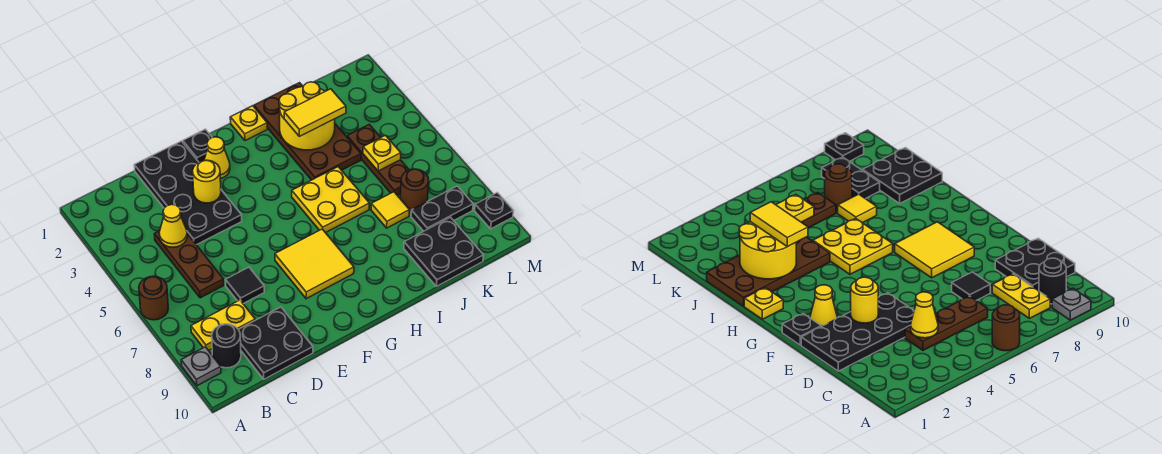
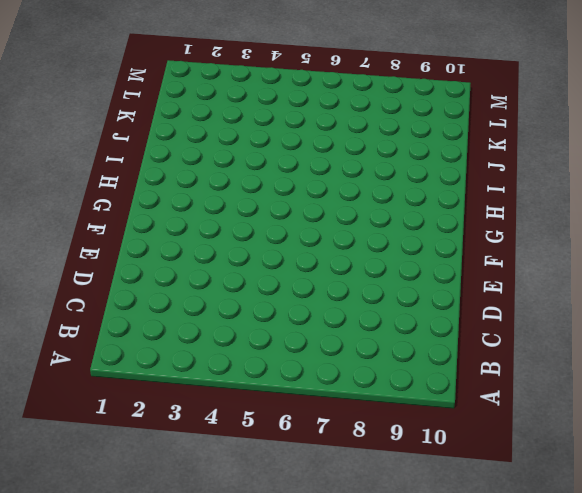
none -> brown round brick A6 level 1
none -> grey plate A9 level 1
none -> yellow plate B8:C8 level 1

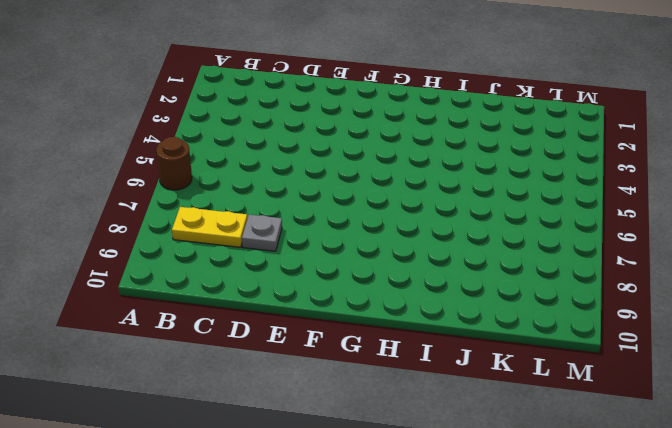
grey plate D8 level 1 -> grey plate A9 level 1
none -> black round brick B9 level 1
none -> brown plate C4:C6 level 1
none -> black plate C9:D10 level 1

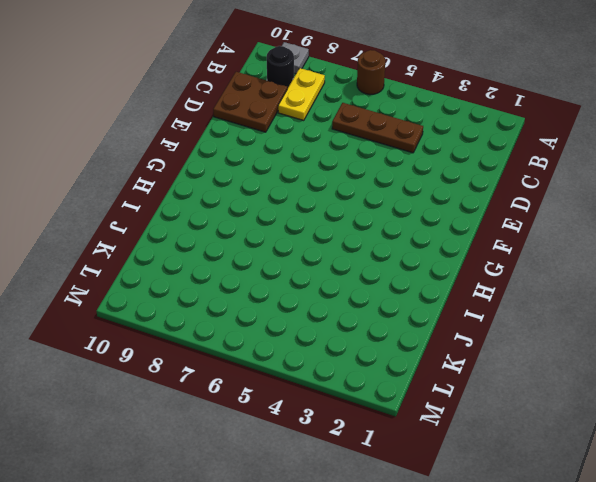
brown plate C9:D10 level 1 -> black plate C9:D10 level 1
none -> black plate D1:E4 level 1
none -> black tile D7 level 1
none -> black plate F1 level 1

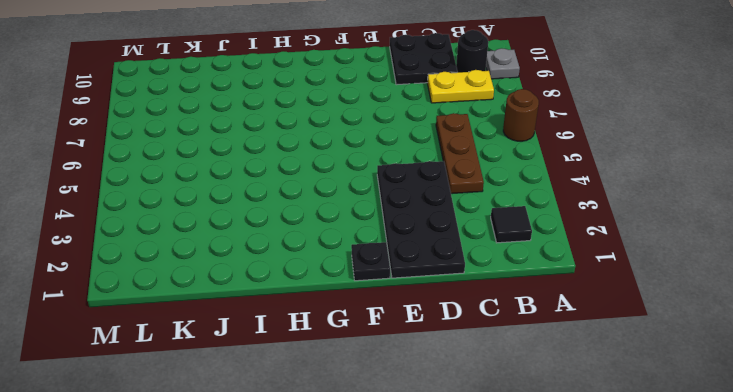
black tile B2 level 1 -> black tile D7 level 1
none -> yellow cone F2 level 1
none -> yellow tile F7:G8 level 1
none -> yellow plate H1 level 1

